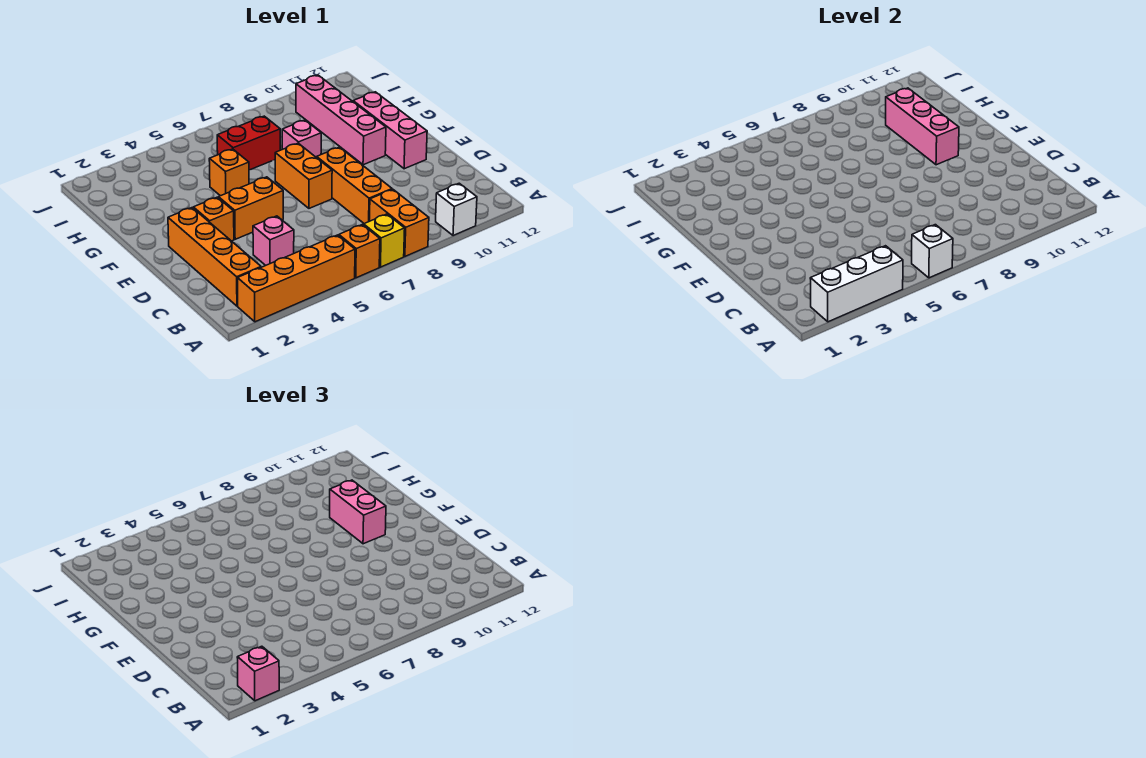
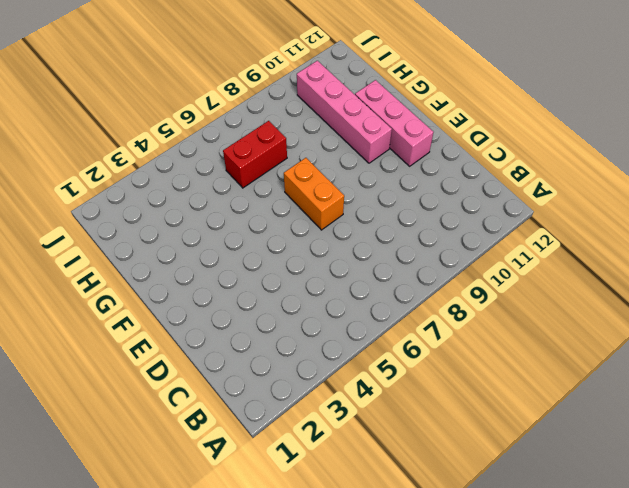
none -> orange brick A2:A5 level 1
none -> orange brick A6 level 1
none -> yellow brick A7 level 1

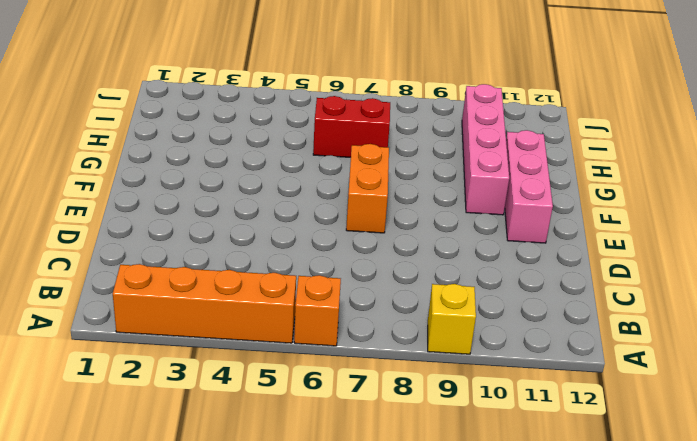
yellow brick A9 level 1 -> yellow brick A7 level 1
none -> orange brick A8:B8 level 1
none -> white brick A10 level 1
none -> orange brick B2:E2 level 1

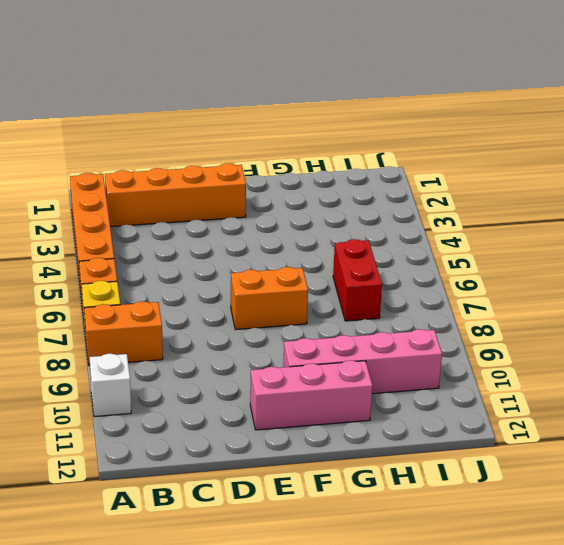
none -> pink brick C4 level 1
none -> orange brick C8:E8 level 1
none -> orange brick E3 level 1

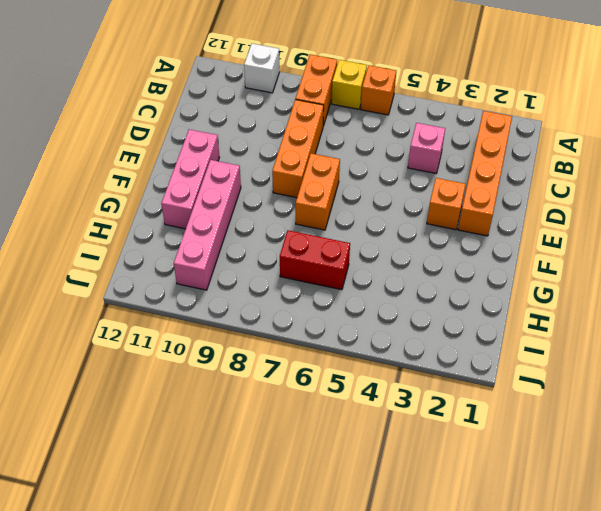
none -> orange brick A2:A5 level 1
none -> orange brick E4:E5 level 1
none -> orange brick G5 level 1

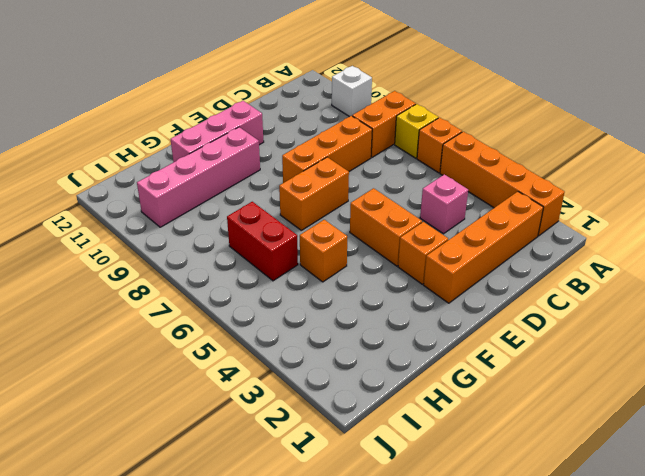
none -> pink brick G8 level 1
none -> white brick A2:A4 level 2
none -> white brick A6 level 2

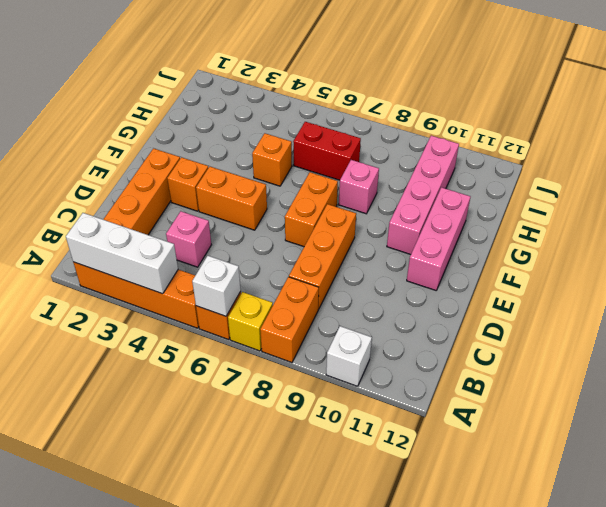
none -> pink brick F10:H10 level 2
none -> pink brick A2 level 3
none -> pink brick F10:G10 level 3

